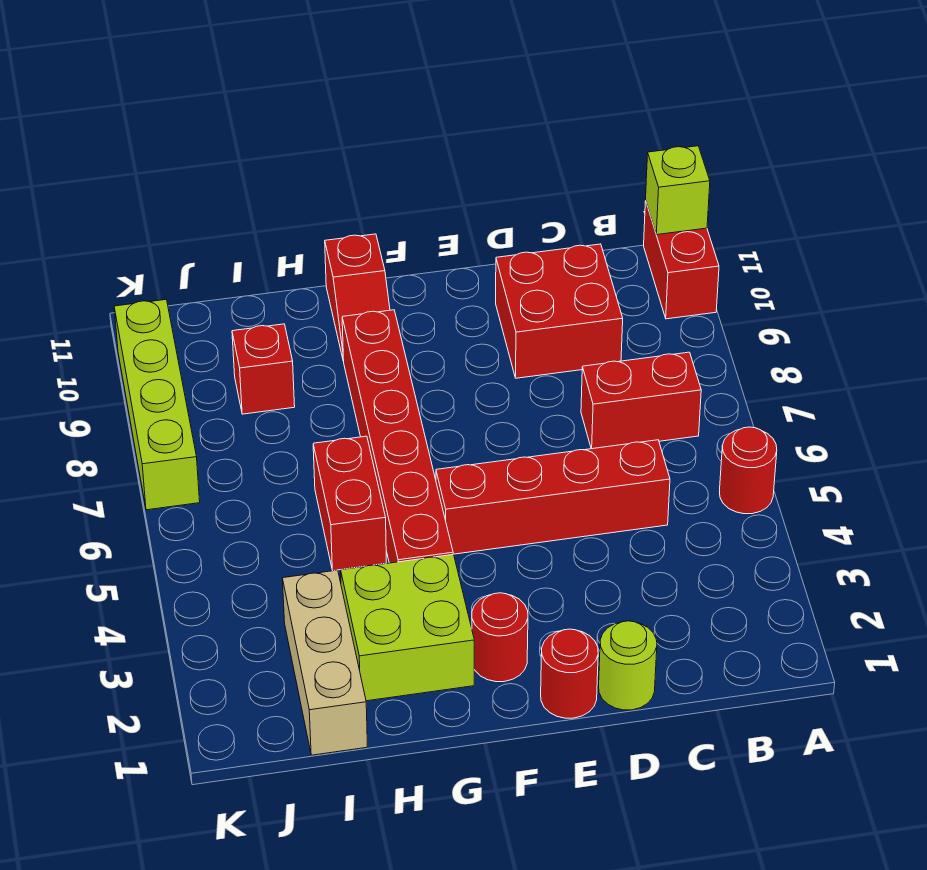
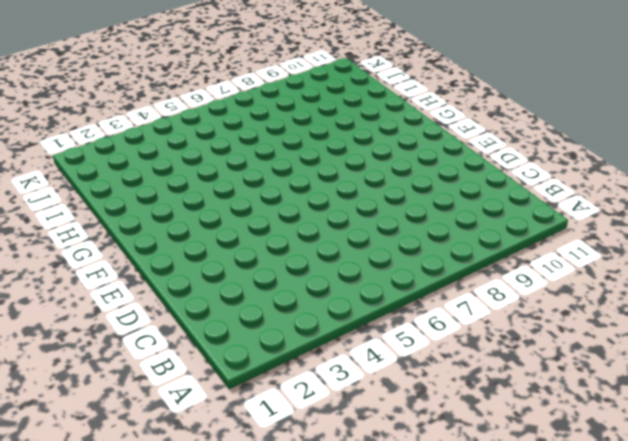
none -> red round brick A5 level 1
none -> red brick A10:A11 level 1
none -> red brick B7:C7 level 1

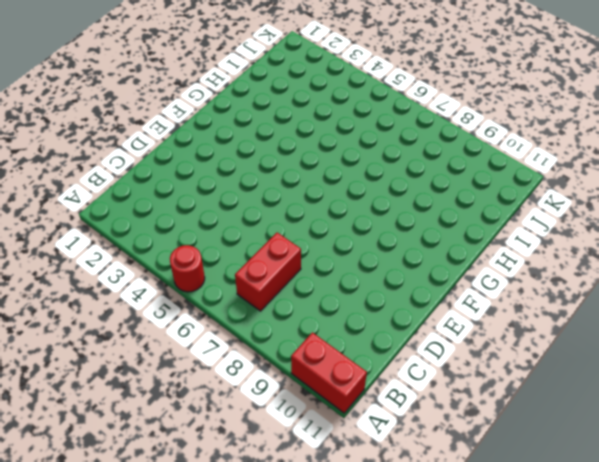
none -> red brick C5:F5 level 1
none -> red brick C9:D10 level 1
none -> lime round brick D1 level 1

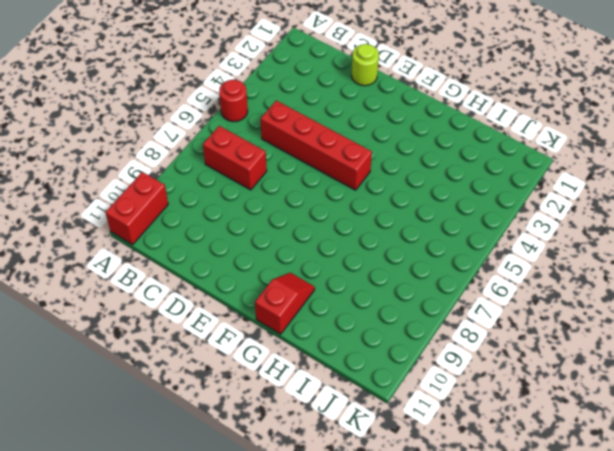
none -> red brick C9:D10 level 1
none -> red round brick E1 level 1
none -> red round brick F2 level 1

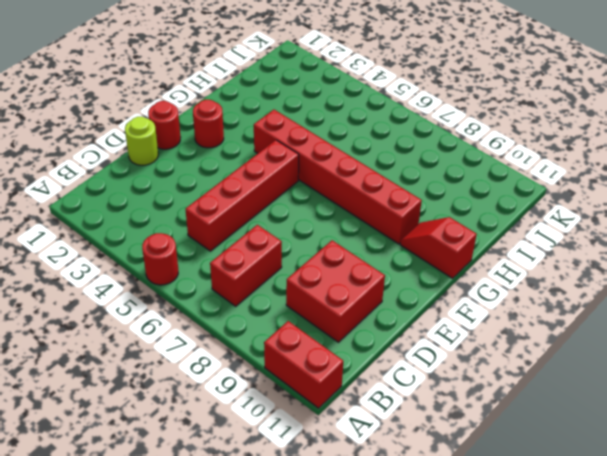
none -> lime brick G2:H3 level 1
none -> red brick H5:H6 level 1
none -> tan brick I1:I3 level 1

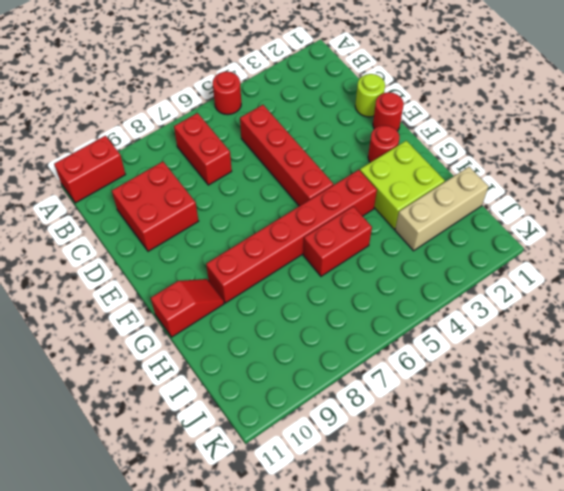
none -> red brick I9 level 1
none -> lime brick K7:K10 level 1
none -> lime brick A11 level 2

